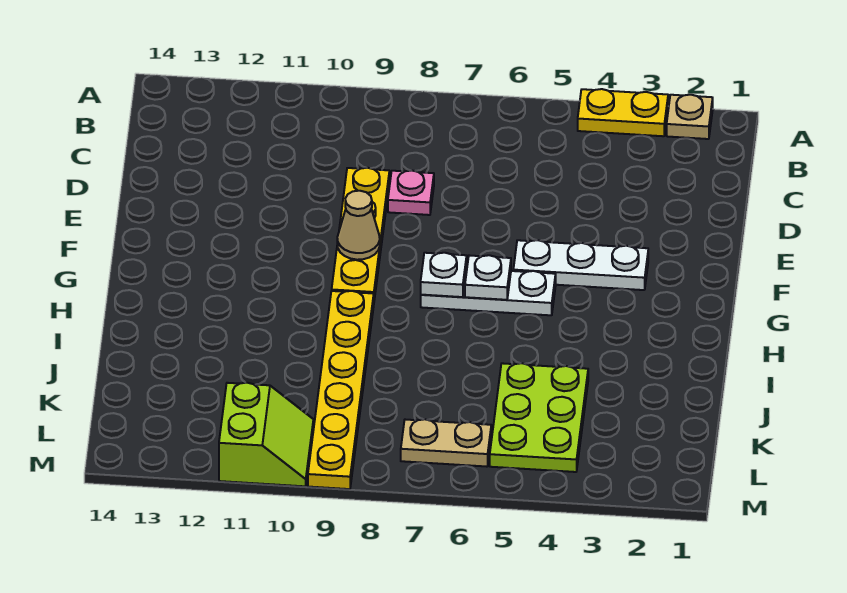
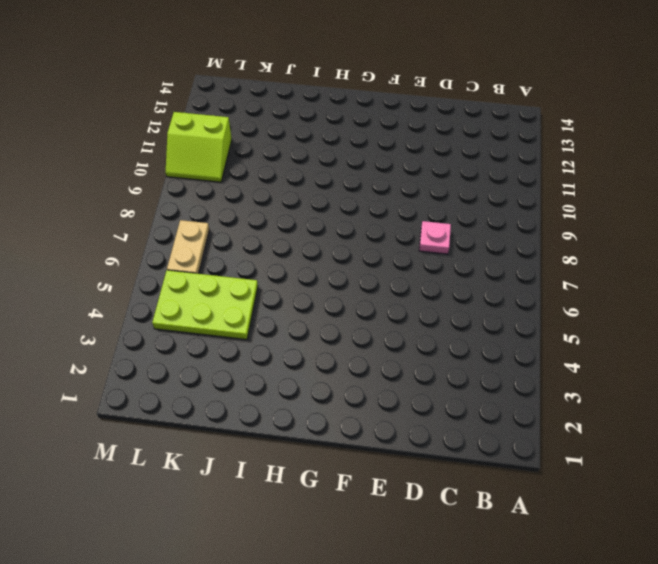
none -> tan plate A2 level 1
none -> yellow plate A3:A4 level 1
none -> yellow plate D9:G9 level 1

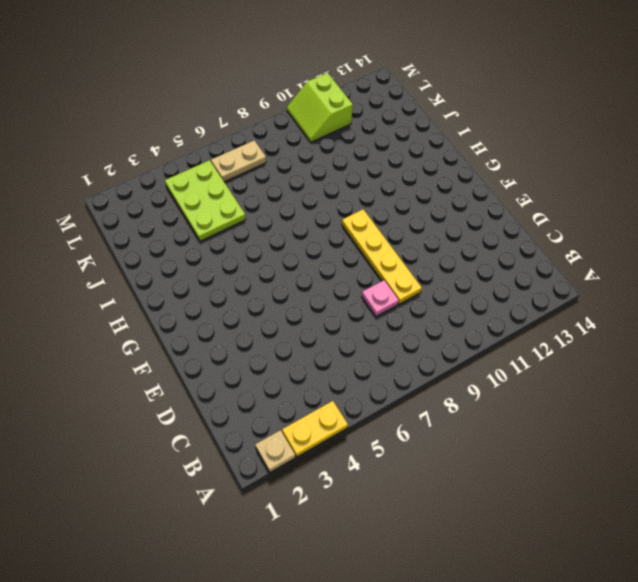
none -> white plate F3:F5 level 1
none -> white plate G5:G7 level 1
none -> yellow plate H9:M9 level 1

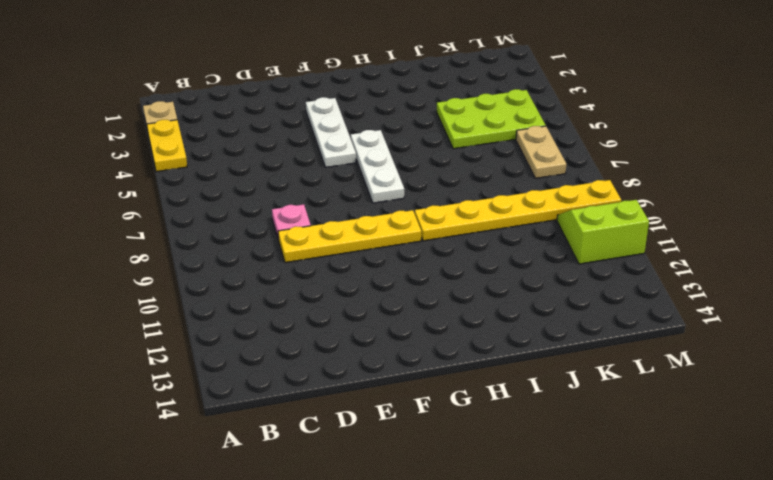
none -> tan cone F9 level 2
none -> white plate G6 level 2
none -> white plate G7 level 2

